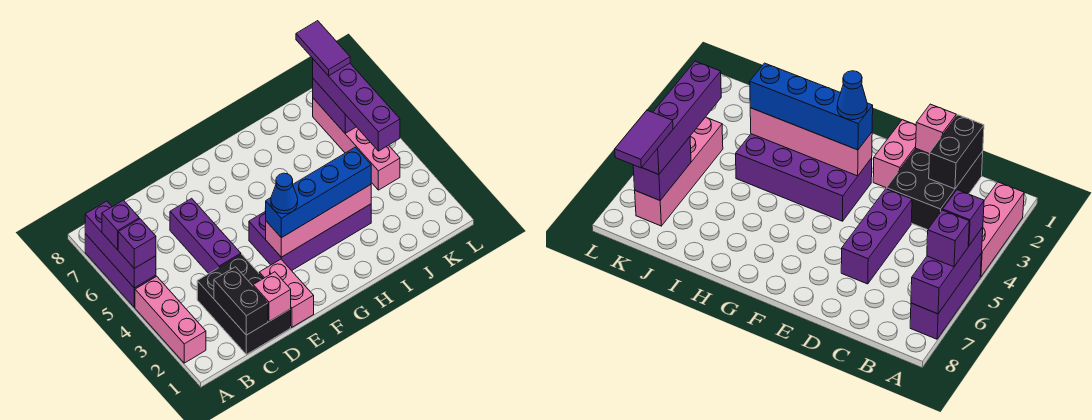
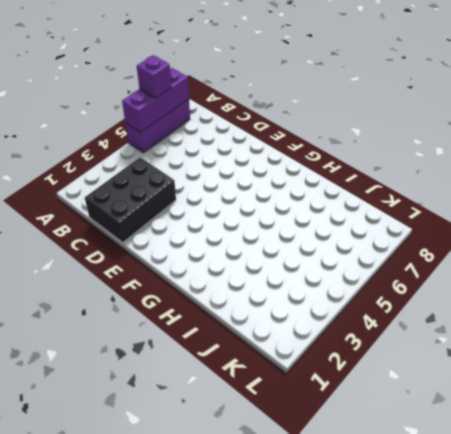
none -> pink brick A2:A4 level 1
none -> purple brick D4:D6 level 1
none -> pink brick E1:E2 level 1

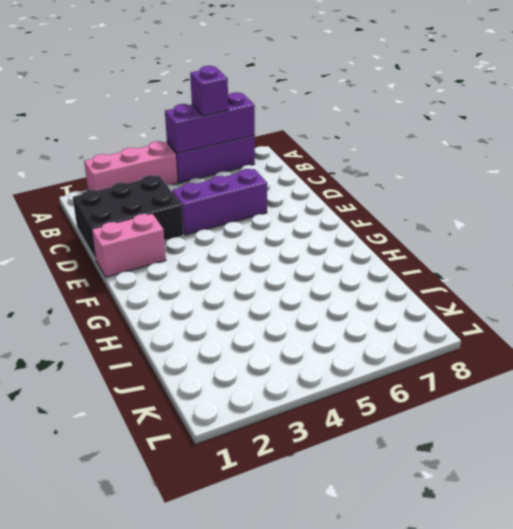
none -> purple brick F3:I4 level 1
none -> pink brick K4:K7 level 1
none -> black brick C1:C2 level 2

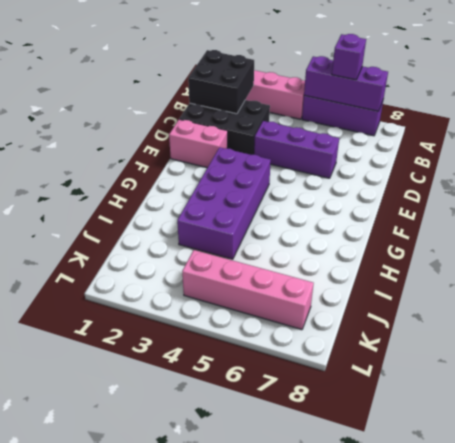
black brick B1:C2 level 2 -> black brick C1:C2 level 2
none -> pink brick D1 level 2
none -> pink brick F3:I3 level 2
none -> purple brick K6:K7 level 2

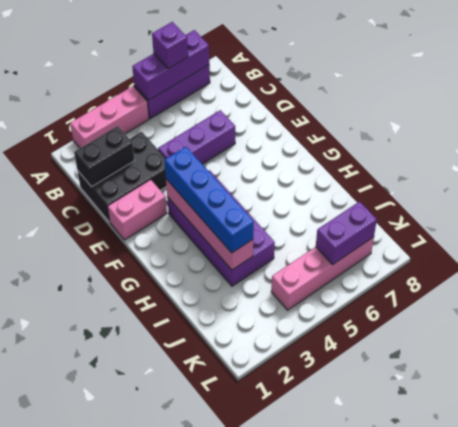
none -> pink brick D1 level 2
none -> purple brick A5 level 3
none -> purple brick K4:K7 level 3

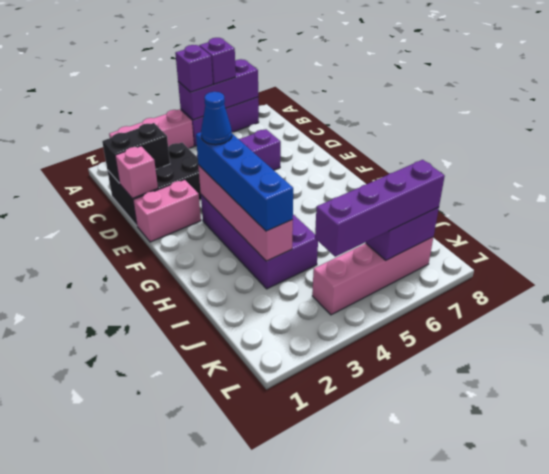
none -> purple tile K7:K8 level 4

